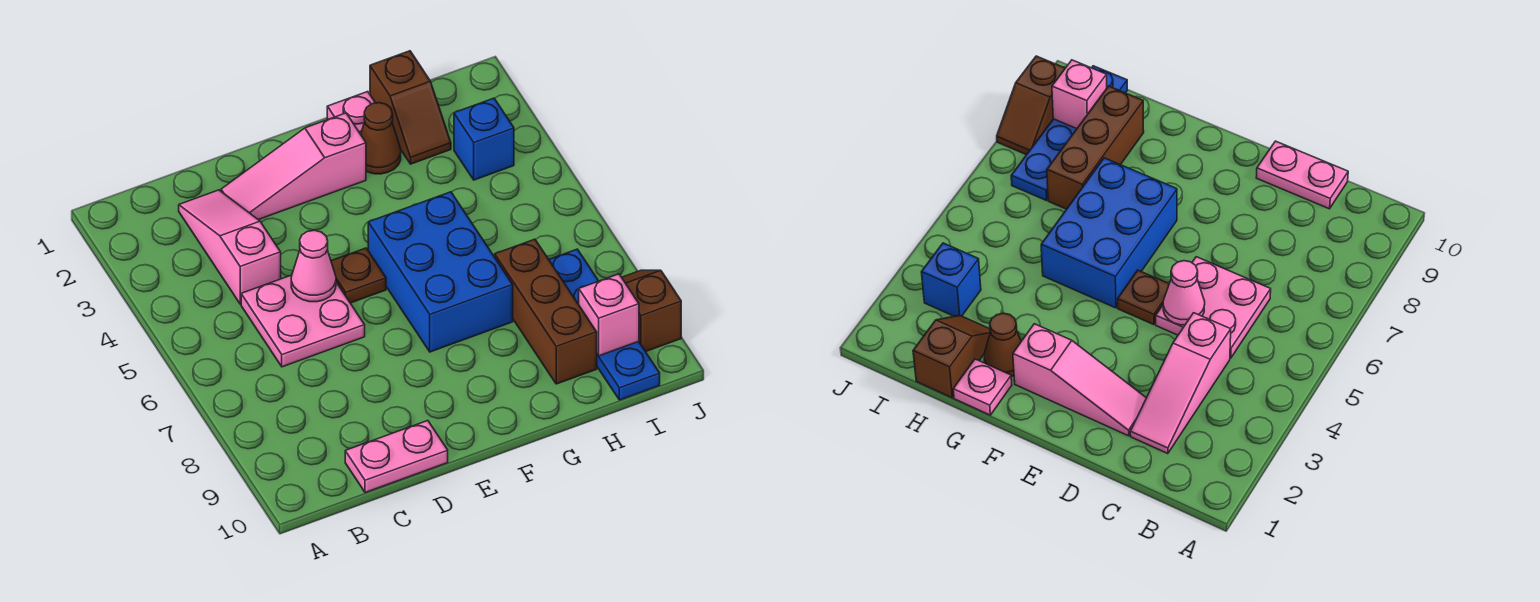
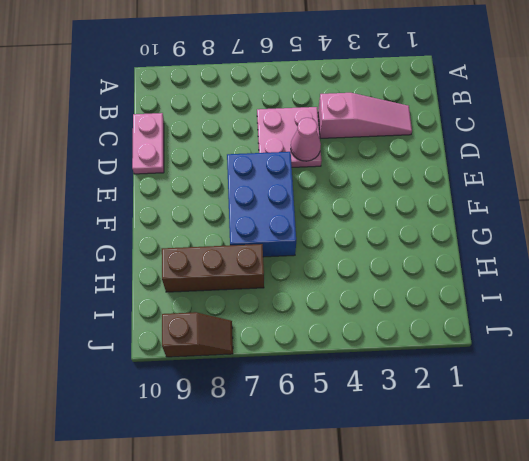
blue brick E6:G7 level 1 -> blue brick F5:G7 level 1
none -> pink slope D2:F2 level 1 top F
none -> brown plate E5 level 1
none -> pink plate G1 level 1

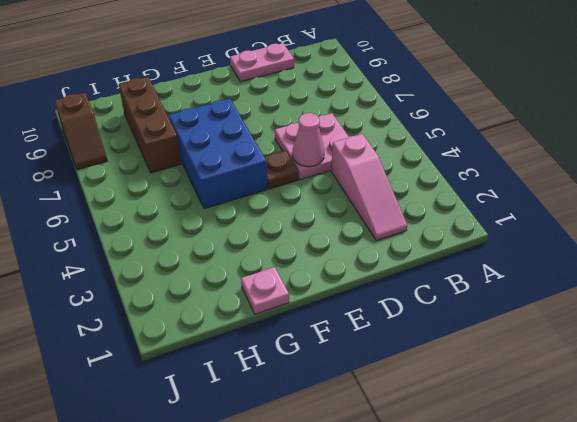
none -> pink slope D2:F2 level 1 top F
none -> brown cone G2 level 1
none -> brown slope H1:H2 level 1 top 1

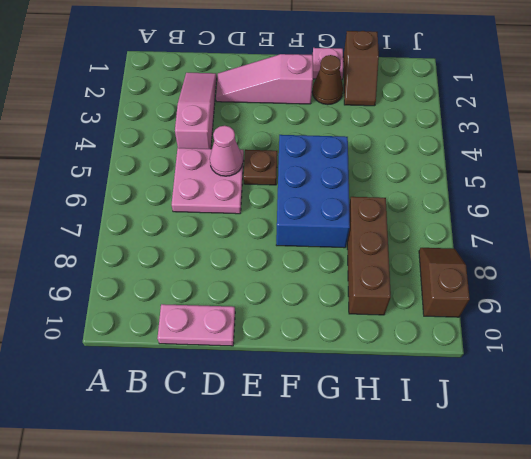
none -> blue brick I3 level 1
none -> blue plate I7:I10 level 1
none -> pink brick I9 level 2

